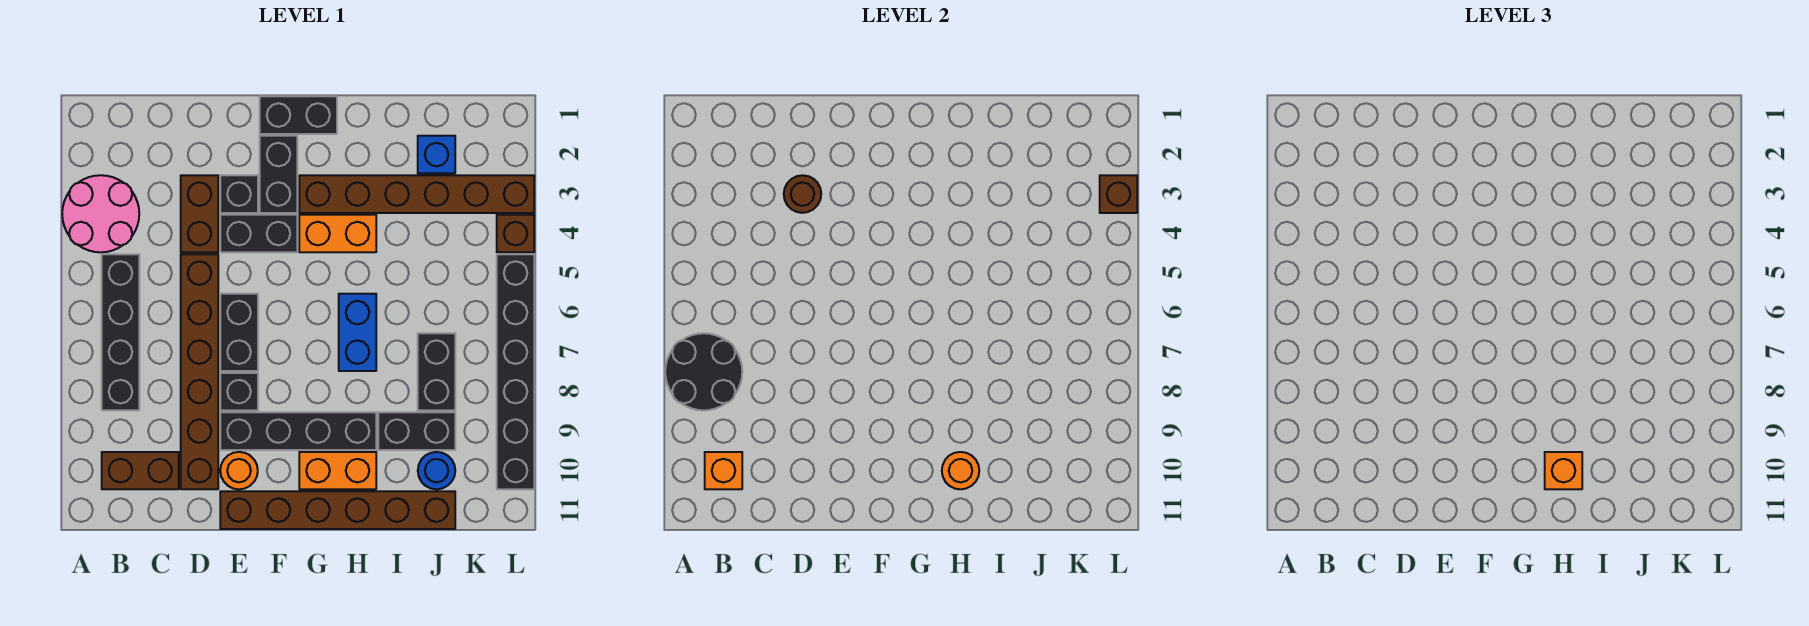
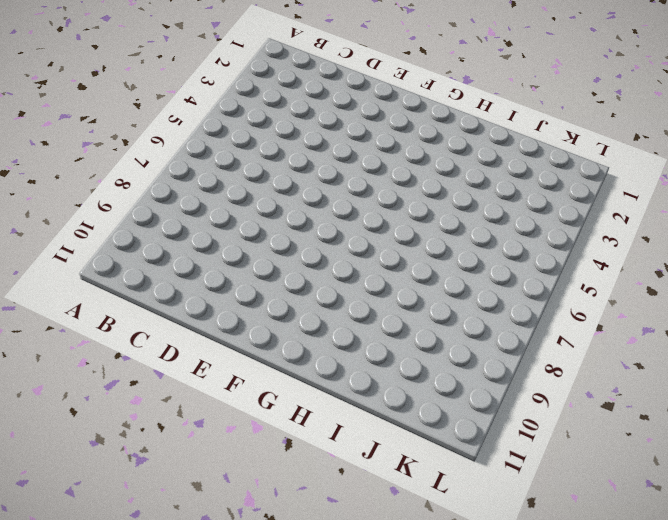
none -> pink round brick A3:B4 level 1
none -> black brick B5:B8 level 1
none -> brown brick B10:C10 level 1
none -> brown brick D3:D4 level 1

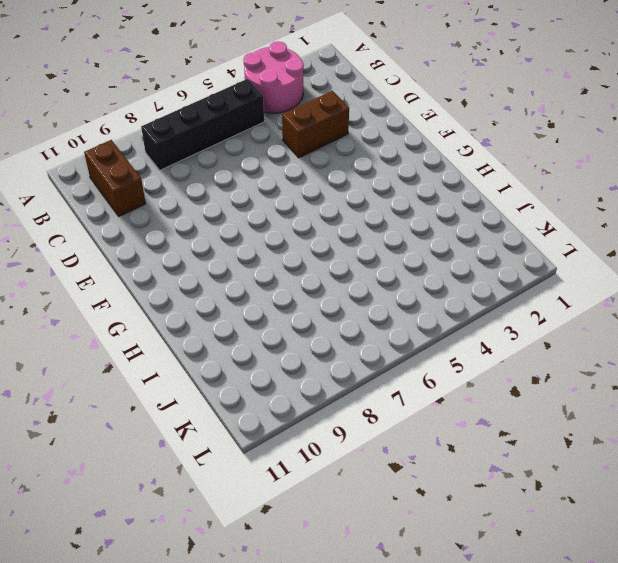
none -> brown brick D5:D10 level 1
none -> black brick E3 level 1
none -> black brick E4:F4 level 1
none -> black brick E6:E7 level 1

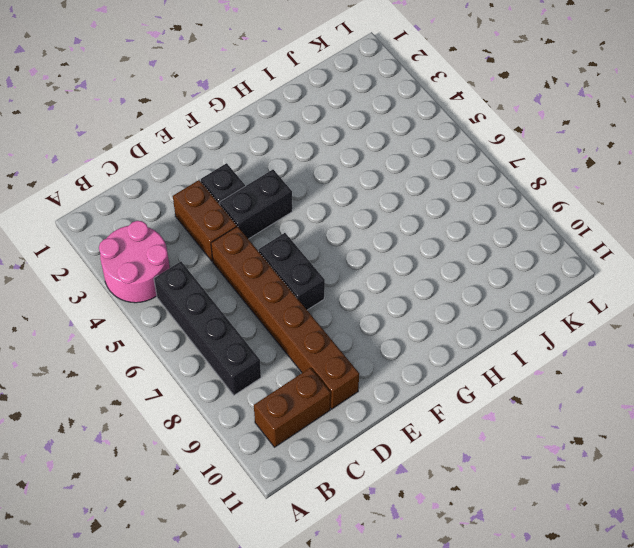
none -> black brick E8 level 1
none -> black brick E9:H9 level 1
none -> orange round brick E10 level 1
none -> brown brick E11:J11 level 1

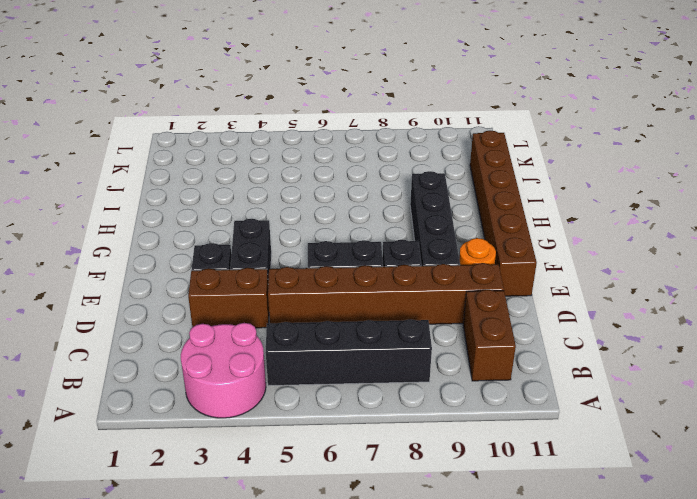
none -> black brick F1:G1 level 1
none -> black brick F2:F3 level 1
none -> brown brick G3:L3 level 1
none -> orange brick G4:H4 level 1

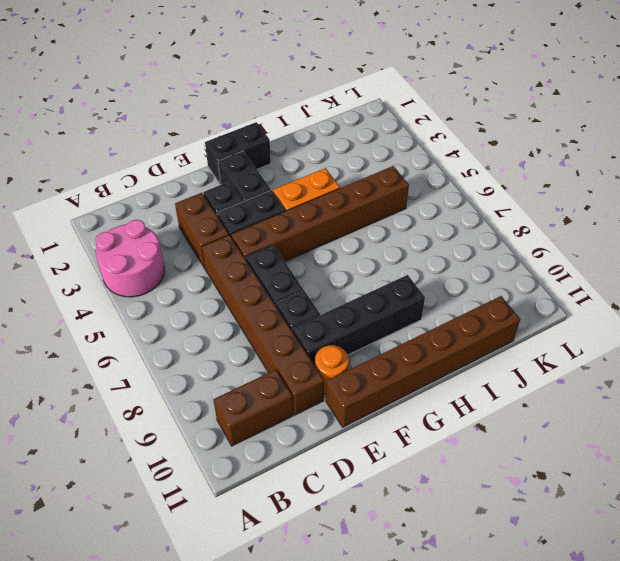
brown brick E5:J5 level 1 -> brown brick G3:L3 level 1
none -> black brick B5:B8 level 1
none -> orange brick G10:H10 level 1
none -> blue brick H6:H7 level 1
none -> black brick I9:J9 level 1

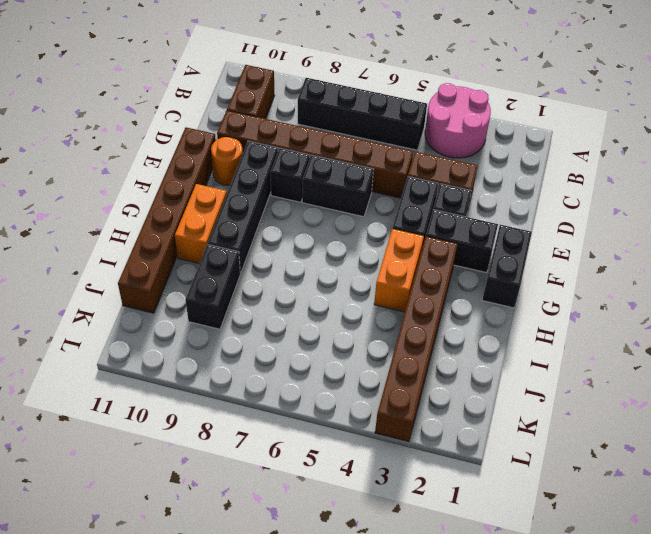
none -> blue brick H6:H7 level 1
none -> blue brick J2 level 1
none -> black brick J7:J8 level 1
none -> blue round brick J10 level 1

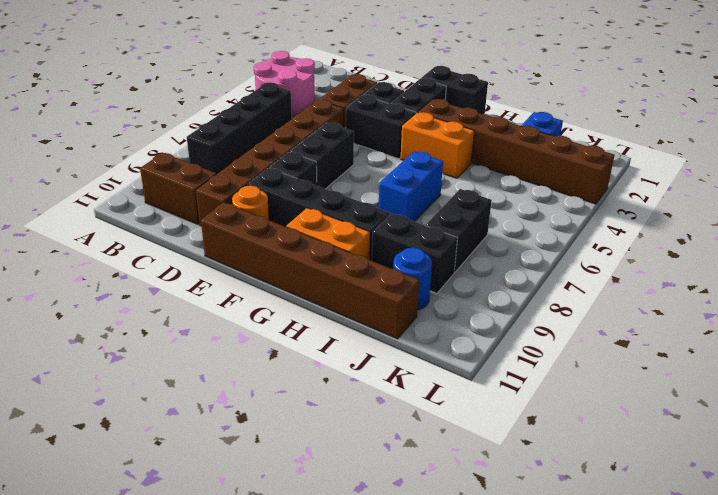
none -> brown brick L4 level 1
none -> black brick L5:L10 level 1
none -> black round brick A7:B8 level 2
none -> orange brick B10 level 2

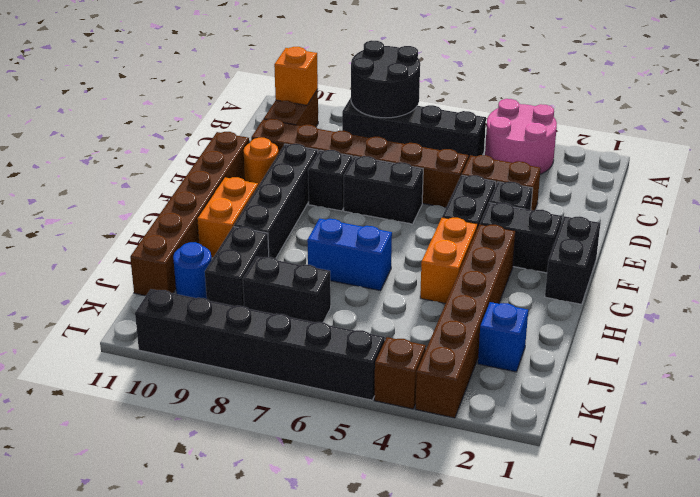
none -> brown round brick D3 level 2
none -> orange round brick H10 level 2
none -> brown brick L3 level 2
none -> orange brick H10 level 3

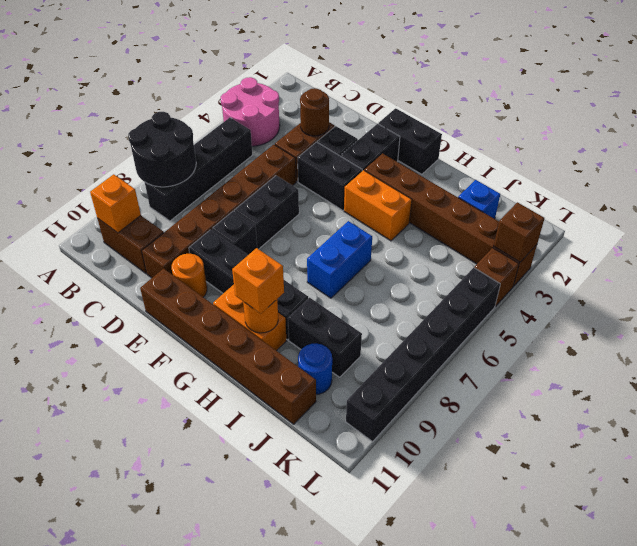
none -> black brick J7:J8 level 1

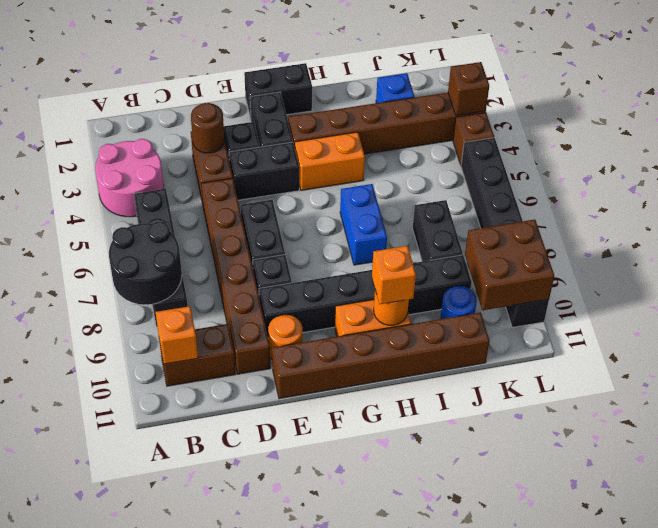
brown brick K9:L10 level 2 -> none

